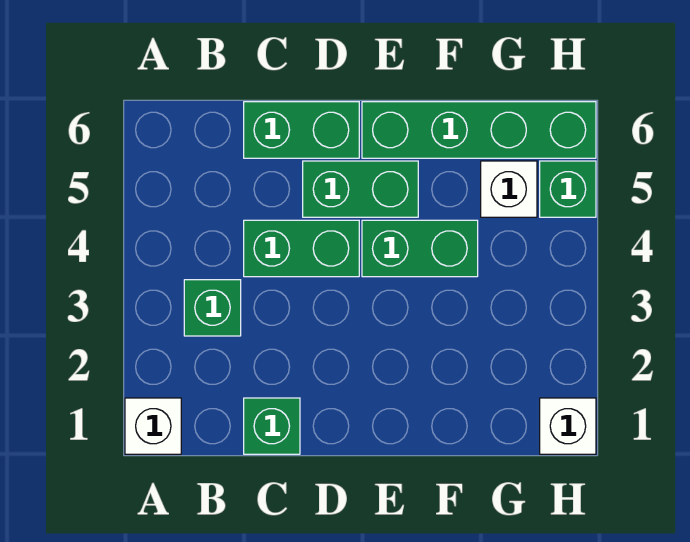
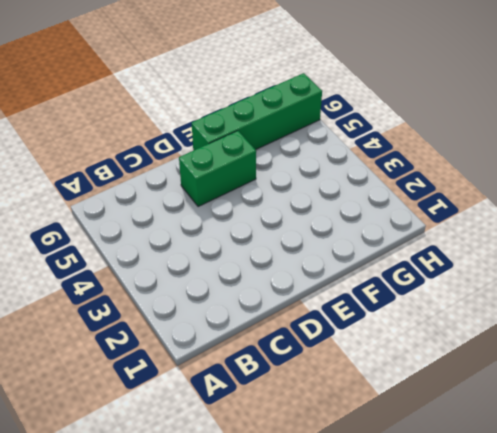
none -> white brick A1 level 1
none -> green brick B3 level 1

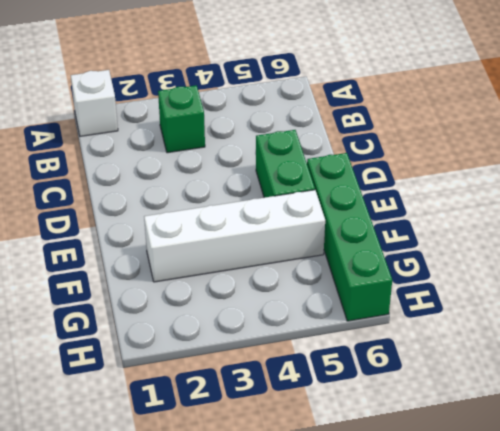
white brick F2:F5 level 1 -> green brick E4:F4 level 1
none -> green brick C1 level 1
none -> green brick C4:D4 level 1

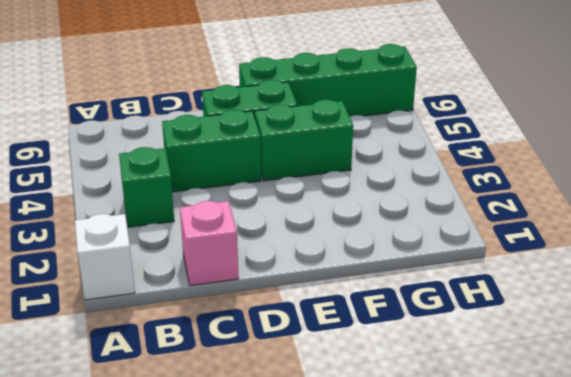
pink brick C1 level 1 -> green brick C1 level 1
none -> green brick C6:D6 level 1
none -> white brick G5 level 1

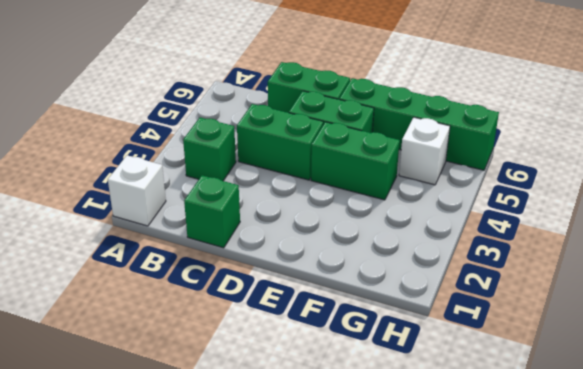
none -> white brick H1 level 1
none -> green brick H5 level 1

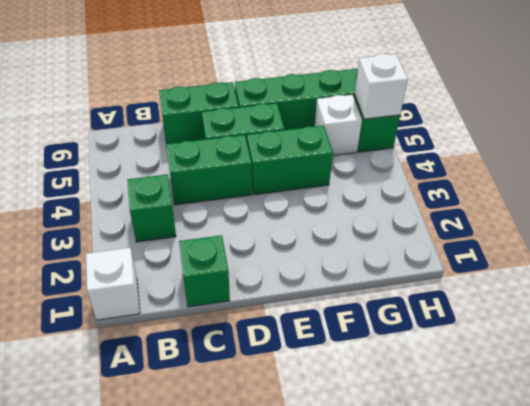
white brick H5 level 2 -> white brick H1 level 1

